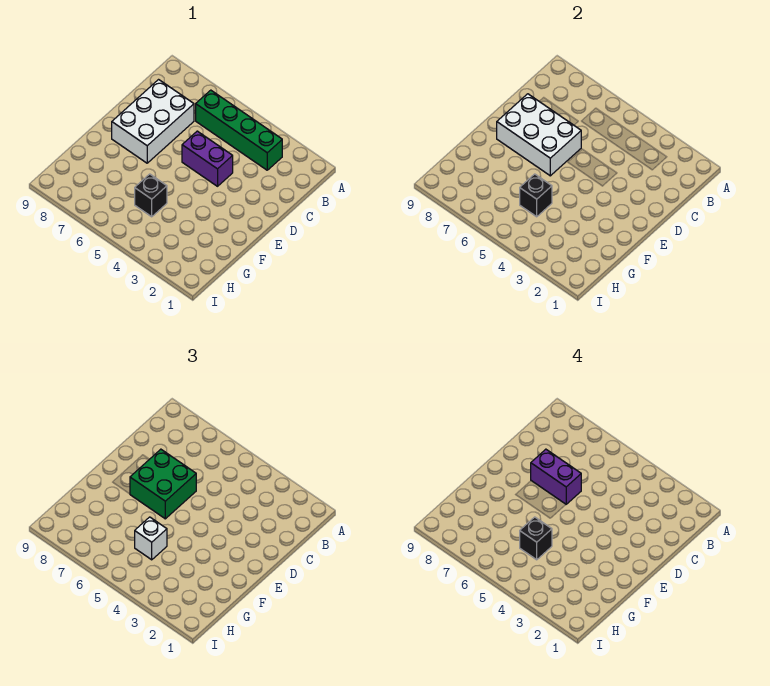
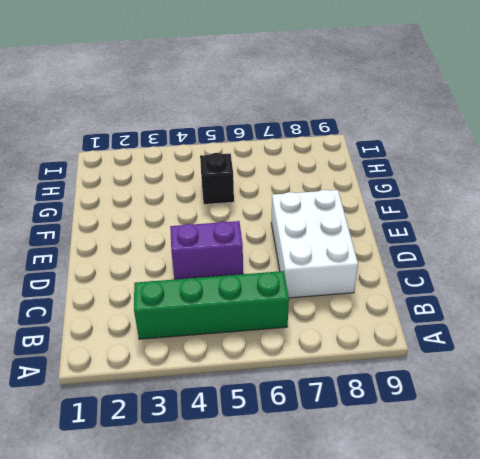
none -> white brick D6:E8 level 2
none -> black brick G5 level 2

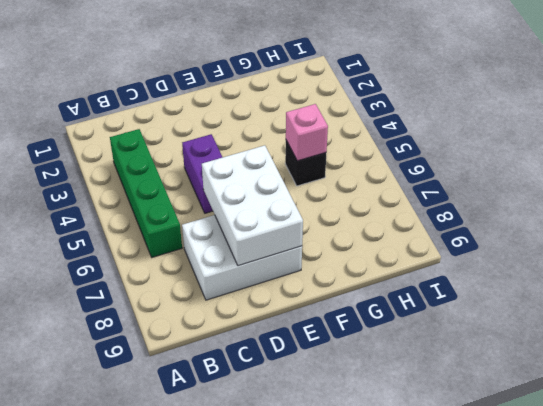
pink brick G5 level 2 -> black brick G5 level 2
none -> green brick D6:E7 level 3
none -> white brick G5 level 3

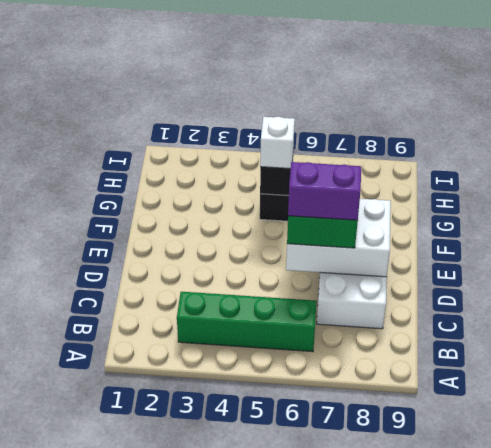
none -> purple brick D4:D5 level 1
none -> black brick G5 level 4

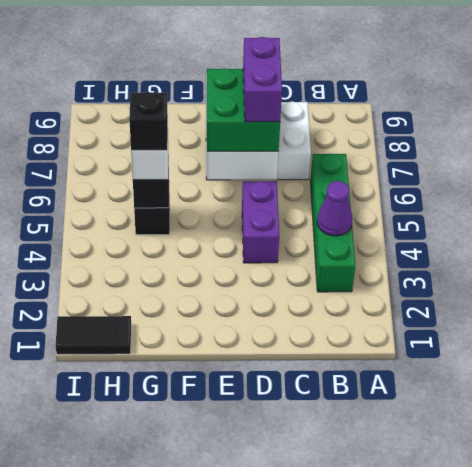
purple cone B4 level 2 -> none
black tile H1:I1 level 1 -> none

